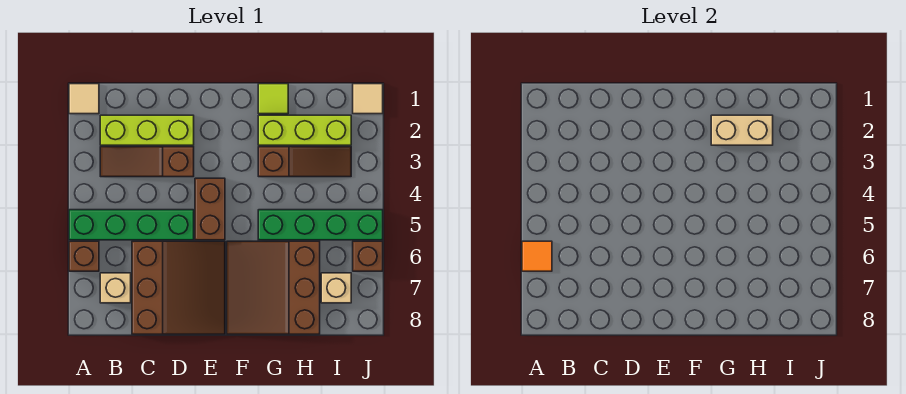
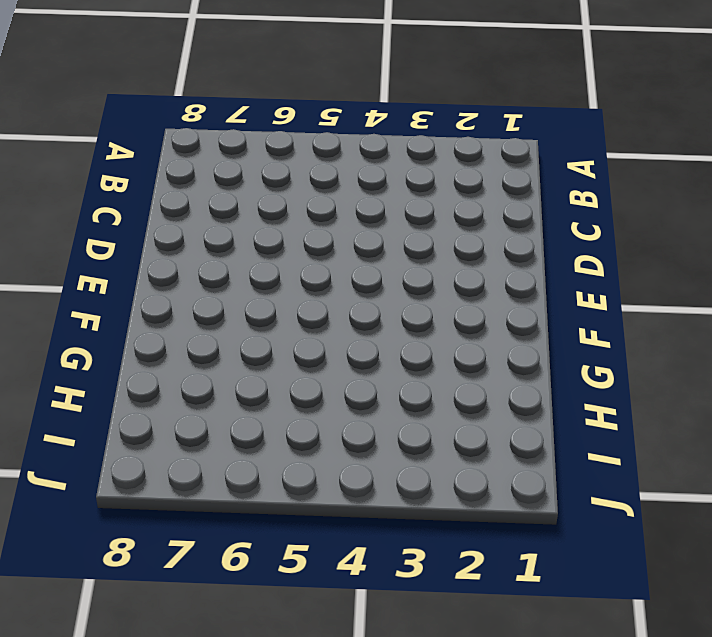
none -> tan tile A1 level 1
none -> green brick A5:D5 level 1
none -> brown brick A6 level 1

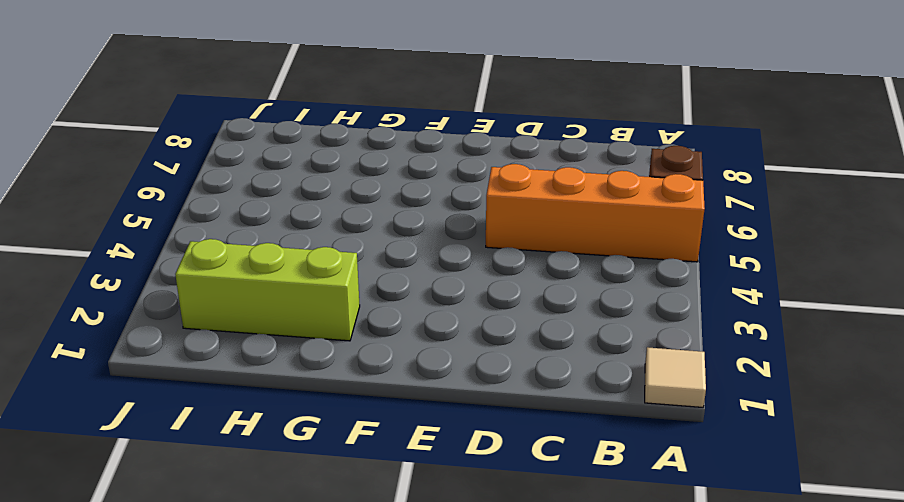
orange brick A5:D5 level 1 -> green brick A5:D5 level 1
none -> lime brick B2:D2 level 1
none -> brown slope B3:D3 level 1 top D
none -> tan brick B7 level 1

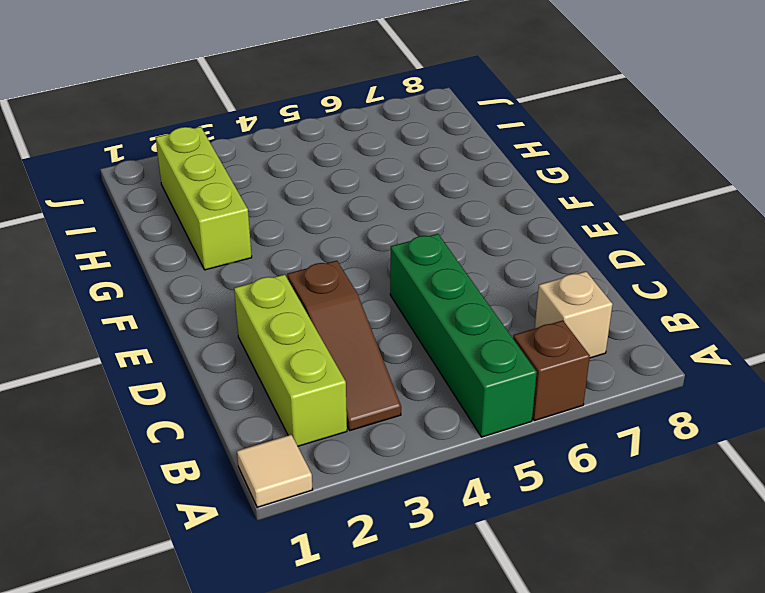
none -> brown slope C6:E8 level 1 top C
none -> brown brick E4:E5 level 1
none -> brown slope F6:H8 level 1 top H

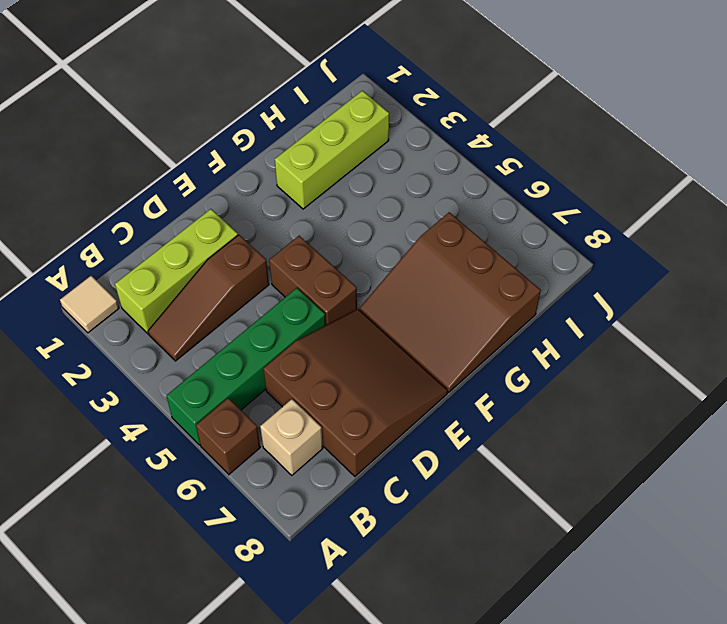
none -> lime tile G1 level 1
none -> brown slope G3:I3 level 1 top G
none -> green brick G5:J5 level 1

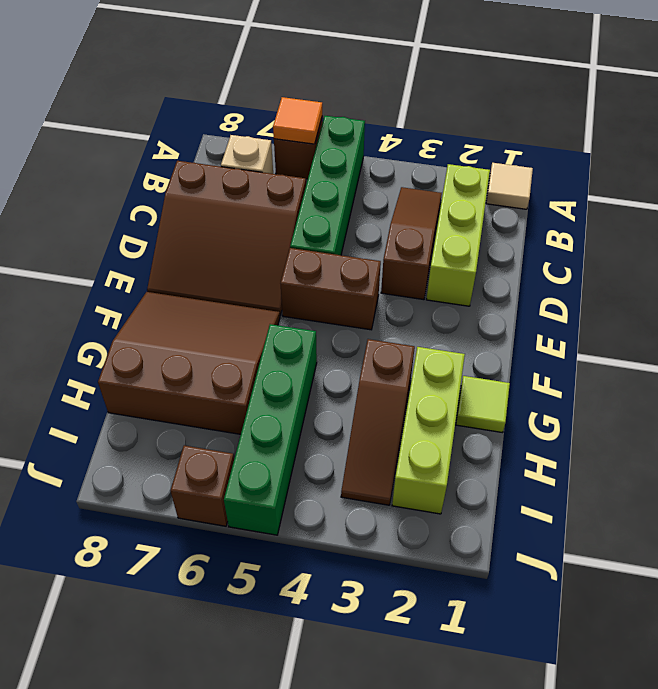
none -> tan brick I7 level 1
none -> tan tile J1 level 1
none -> tan brick G2:H2 level 2

